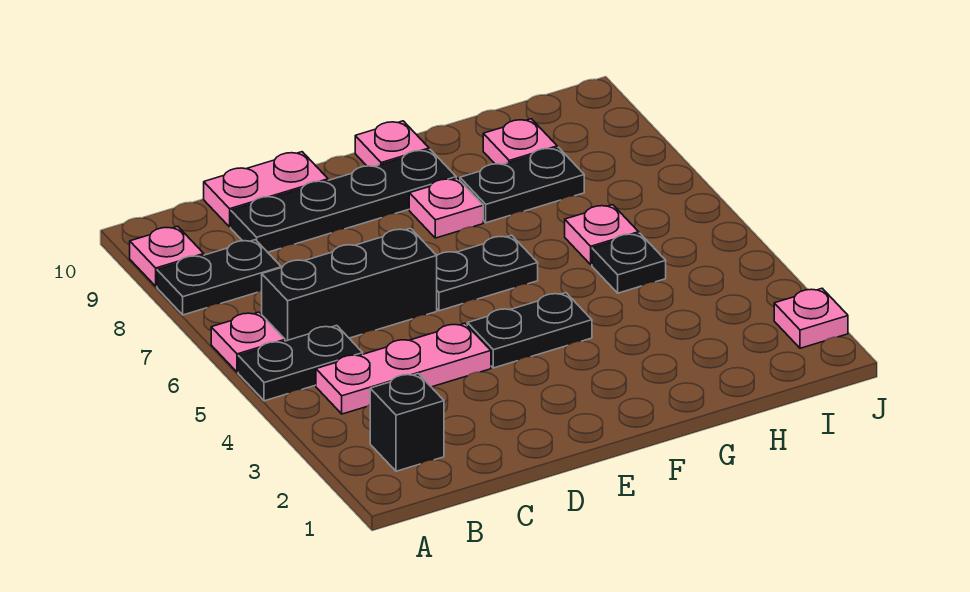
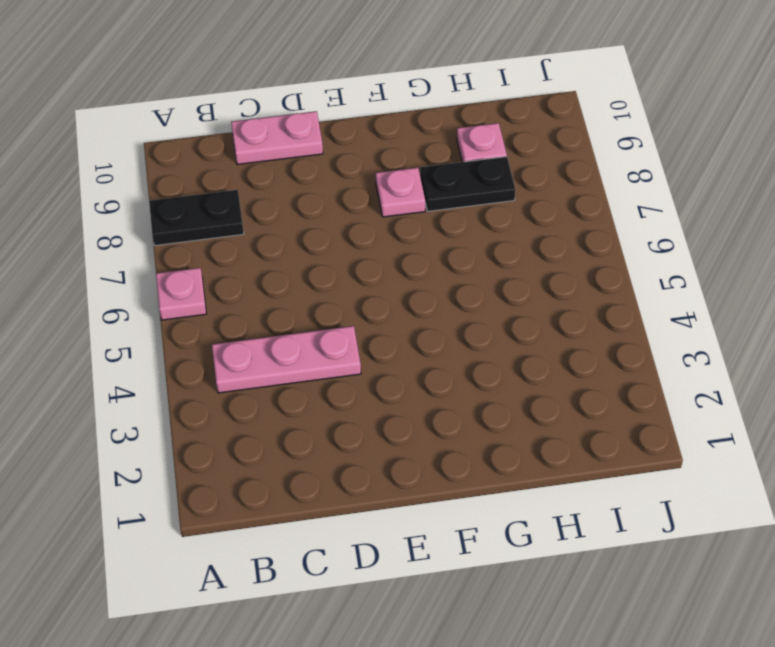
none -> black plate A5:B5 level 1
none -> pink plate A9 level 1
none -> black brick B2 level 1

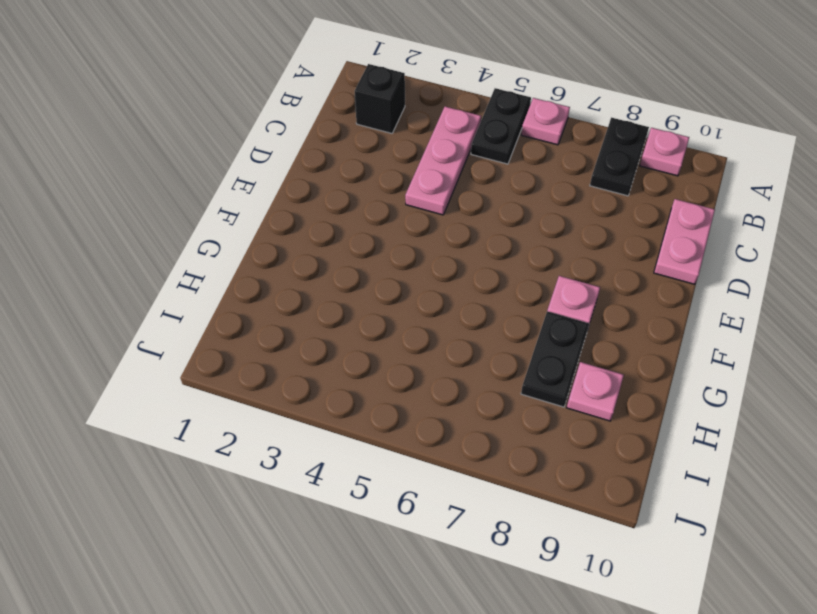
none -> black brick B6:D6 level 1
none -> black plate C9:F9 level 1
none -> black plate E4:F4 level 1

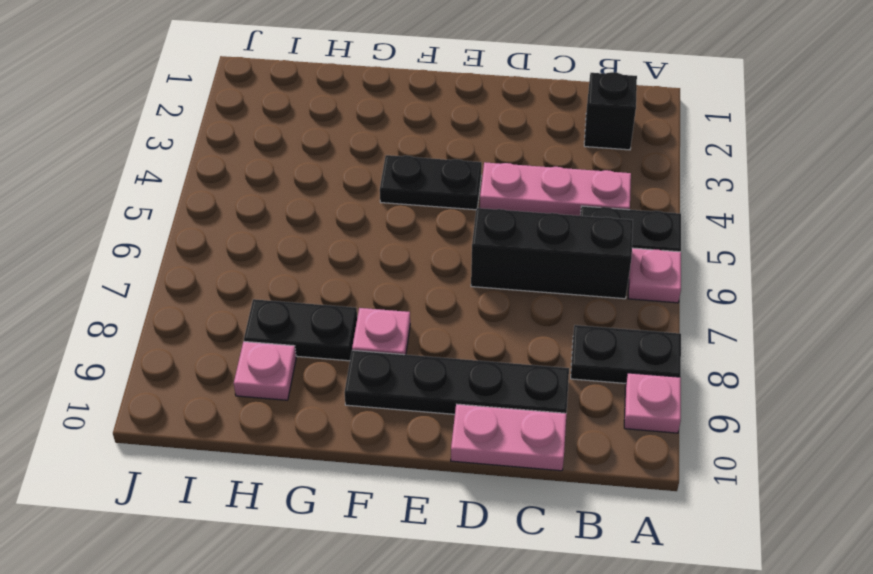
none -> black plate E6:F6 level 1
none -> pink plate F10 level 1
none -> black plate H5 level 1

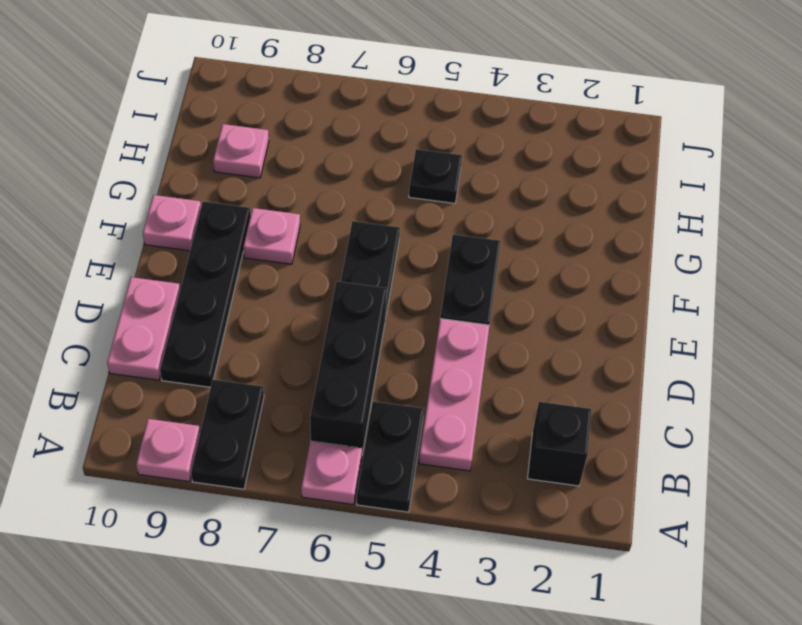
none -> black plate G8:H8 level 1
none -> pink plate H6 level 1
none -> pink plate J2 level 1

